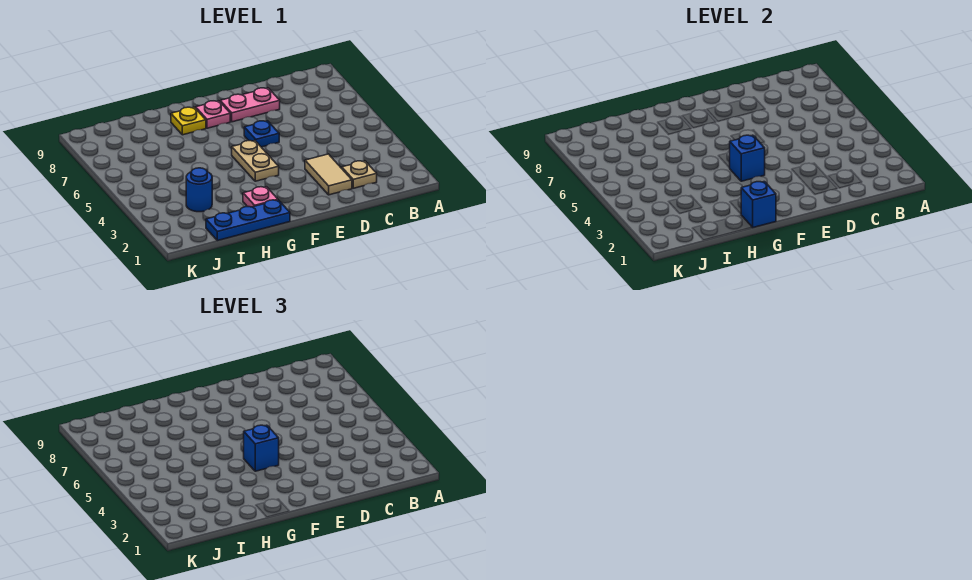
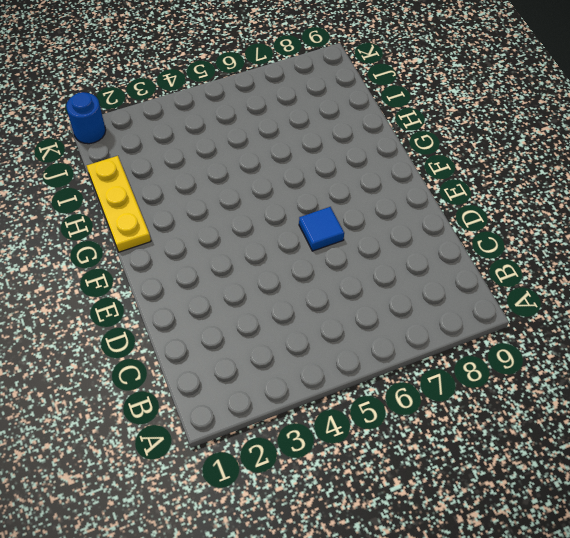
blue tile E6 level 1 -> blue plate E6 level 1
yellow plate G1:I1 level 1 -> blue plate G1:I1 level 1
blue round brick K1 level 1 -> blue round brick I3 level 1
none -> tan plate C2 level 1
none -> tan tile D2:D3 level 1
none -> pink plate D8:E8 level 1

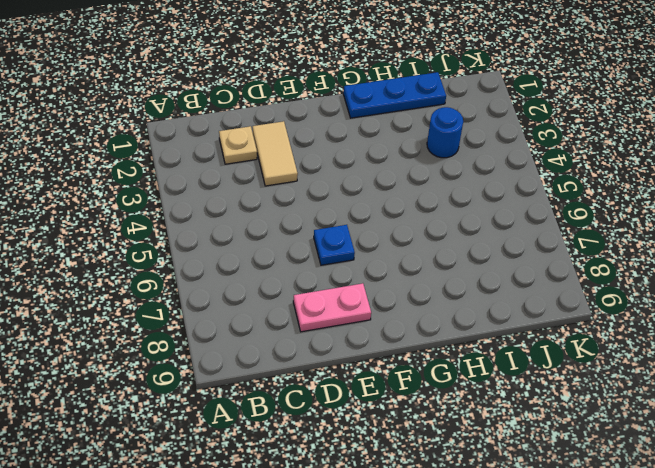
none -> tan plate F4:F5 level 1
none -> pink plate F8 level 1
none -> pink plate G2 level 1

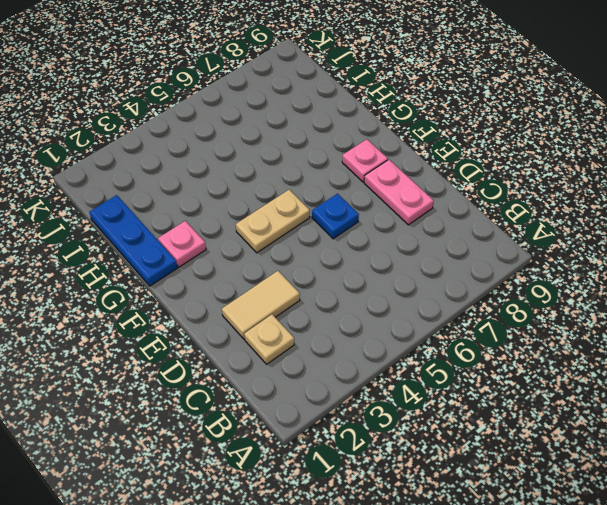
none -> yellow plate G8 level 1
none -> blue round brick I3 level 1
none -> blue brick F4 level 2

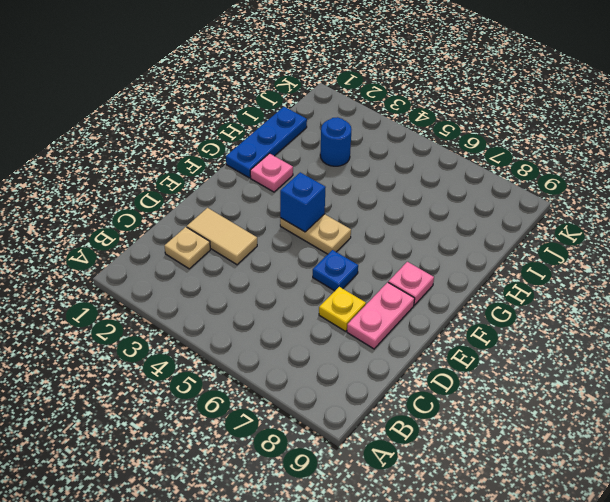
yellow plate D7 level 1 -> yellow plate G8 level 1
none -> blue brick G1 level 2
none -> blue brick F4 level 3

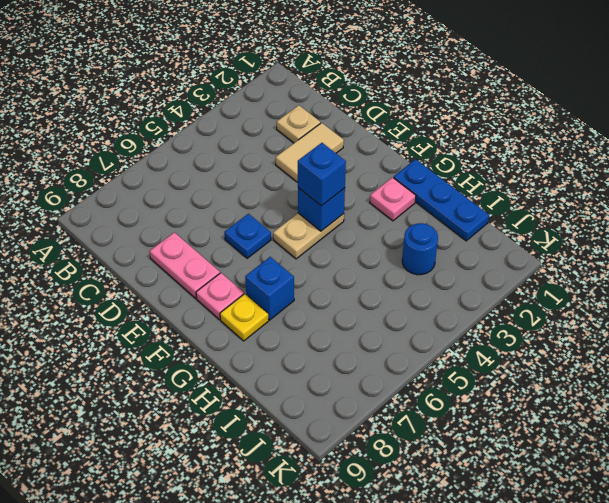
blue brick G7 level 1 -> blue brick G1 level 2

